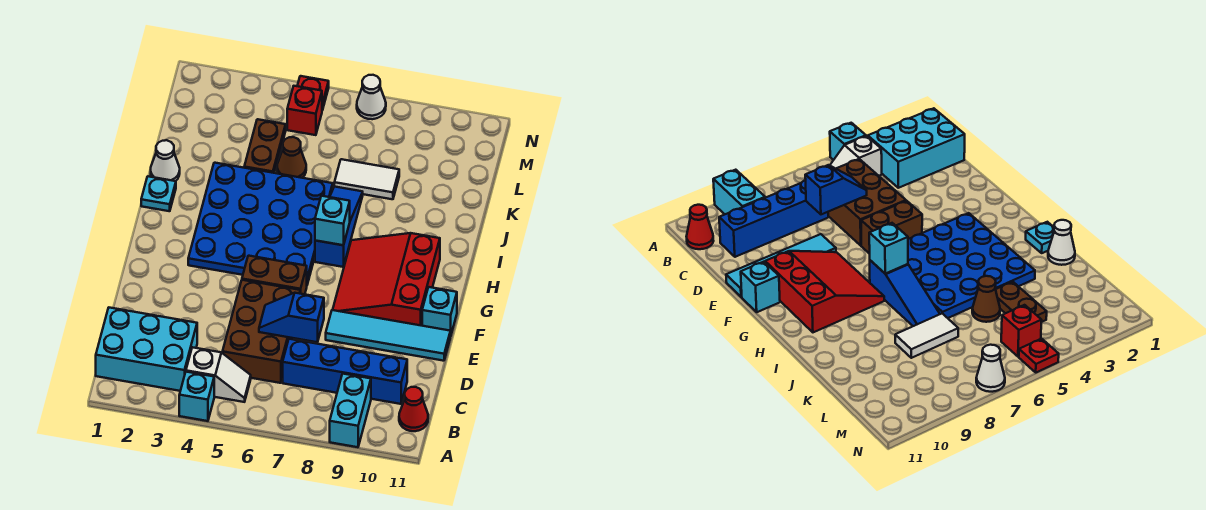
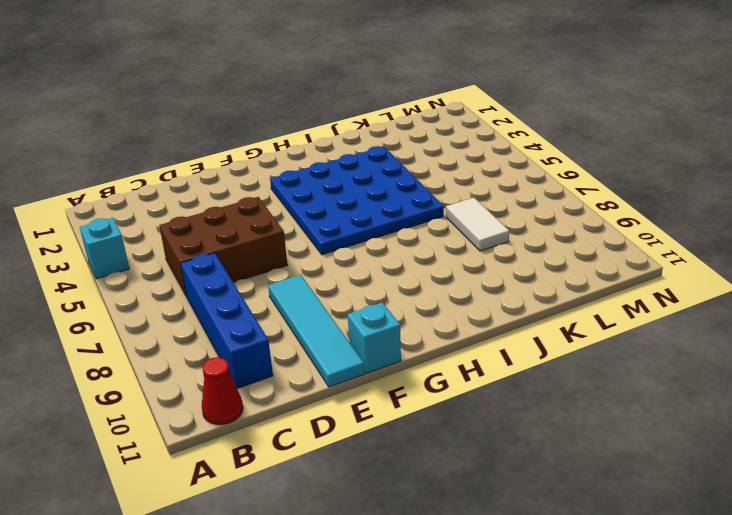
none -> cyan brick A9:B9 level 1
none -> cyan brick B1:C3 level 1
none -> white slope B4:B5 level 1 top 4

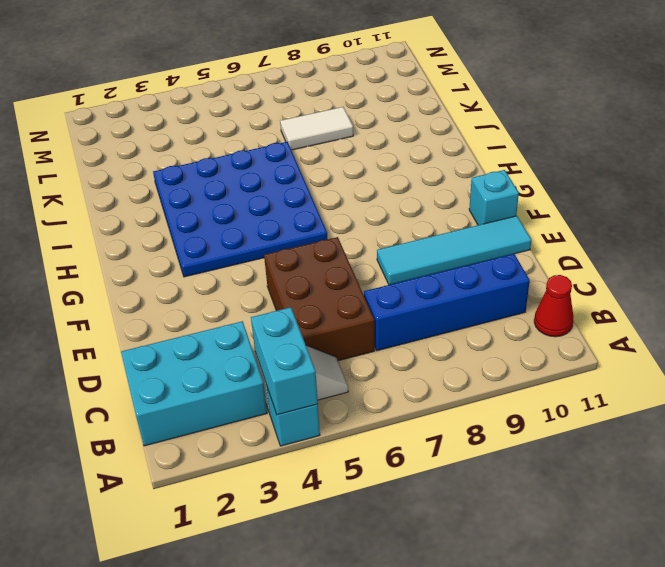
cyan brick A4:B4 level 2 -> cyan brick A9:B9 level 1
none -> brown brick F5:F6 level 1
none -> red slope F8:H10 level 1 top 10
none -> blue slope H7:J7 level 1 top H

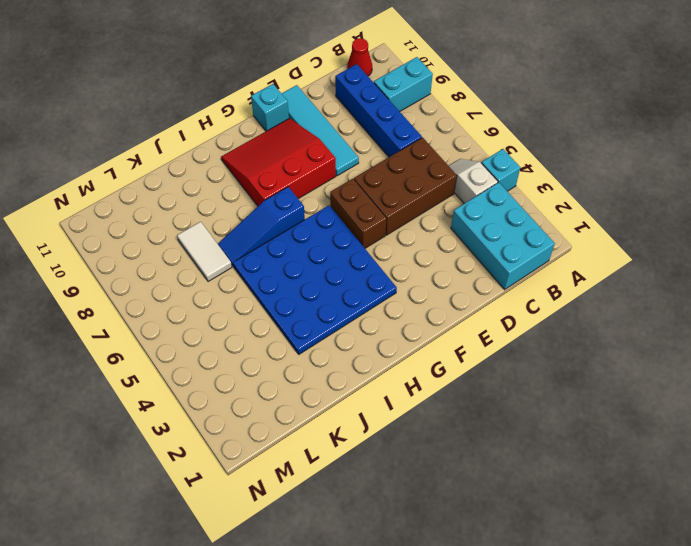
red slope F8:H10 level 1 top 8 -> red slope F8:H10 level 1 top 10
none -> cyan plate I1 level 1
none -> white cone J1 level 1
none -> brown plate K4:L4 level 1

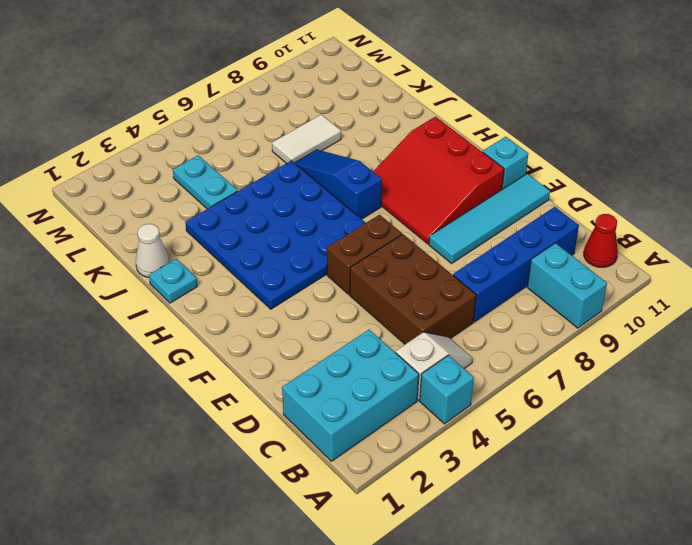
cyan plate K4:L4 level 1 -> brown plate K4:L4 level 1
none -> brown cone K5 level 1
none -> red brick M5 level 1
none -> red plate N5 level 1

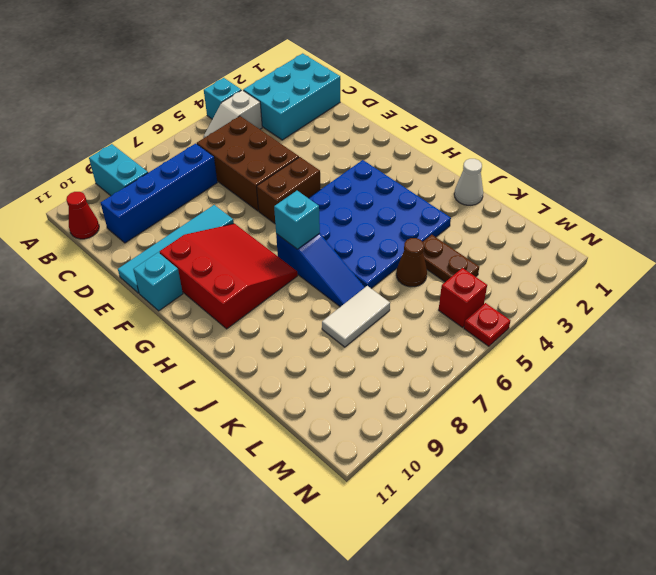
none -> cyan plate I1 level 1
none -> white cone N7 level 1
none -> blue slope D6:D7 level 2 top 7

